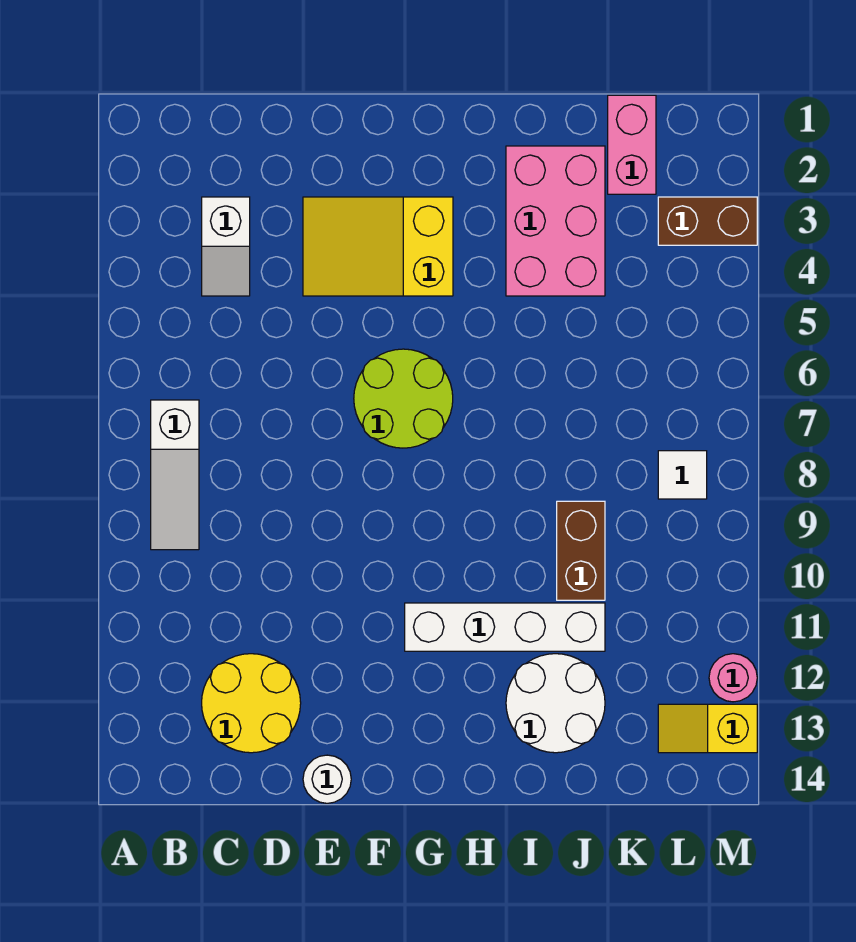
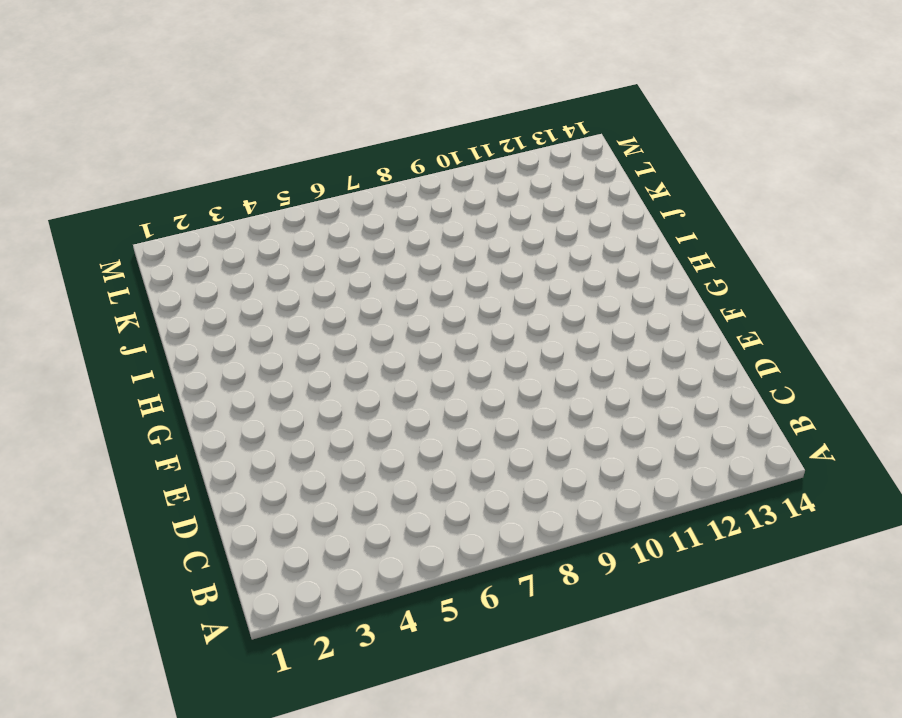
none -> white slope B7:B9 level 1 top 7
none -> white slope C3:C4 level 1 top 3
none -> yellow round brick C12:D13 level 1

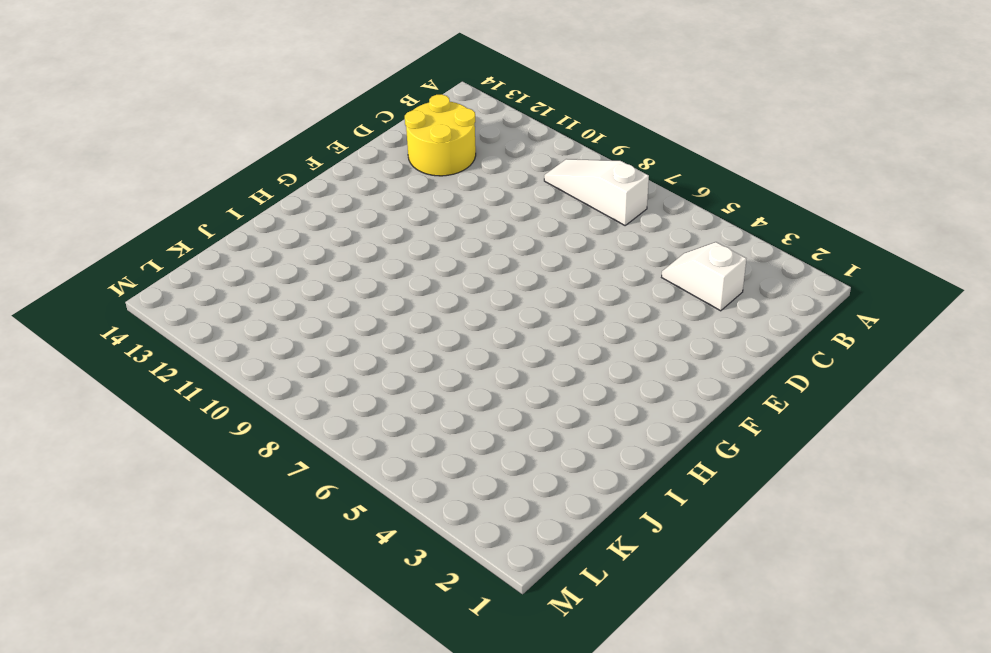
none -> yellow slope E3:G4 level 1 top G
none -> white round brick E14 level 1
none -> lime round brick F6:G7 level 1

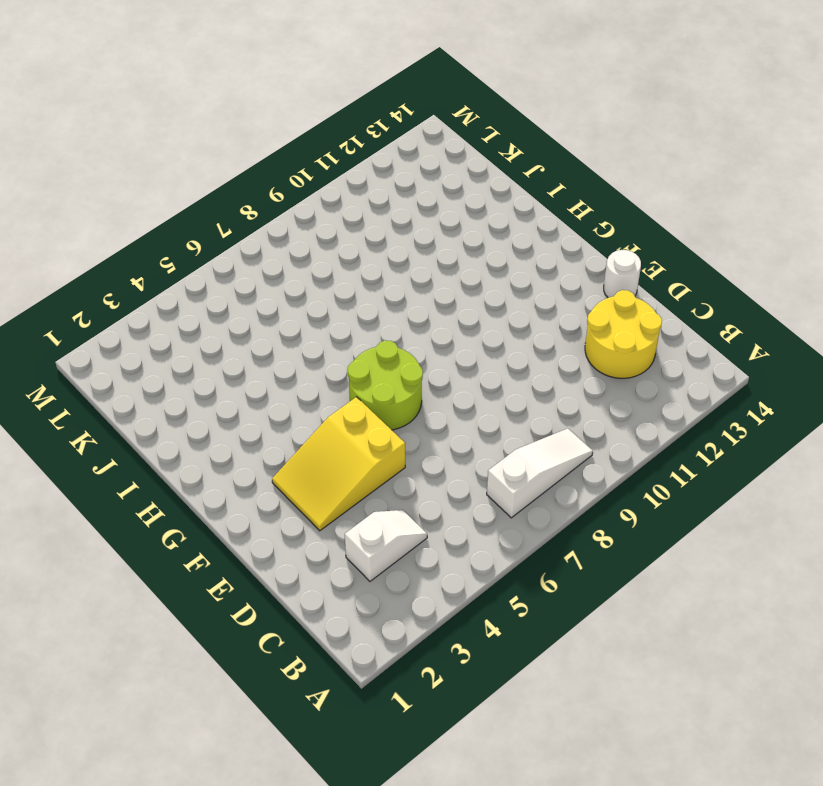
yellow slope E3:F5 level 1 top 5 -> yellow slope E3:G4 level 1 top G
none -> white brick G11:J11 level 1
none -> pink brick I2:J4 level 1
none -> white round brick I12:J13 level 1

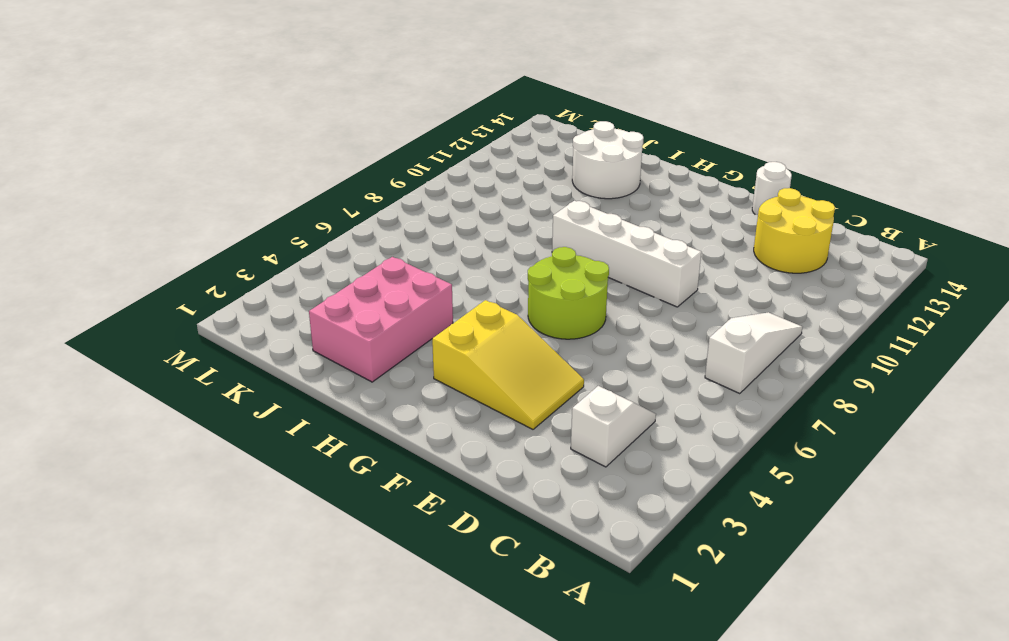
white brick E9:H9 level 1 -> white brick G11:J11 level 1
none -> brown brick J9:J10 level 1
none -> pink brick K1:K2 level 1
none -> brown brick L3:M3 level 1

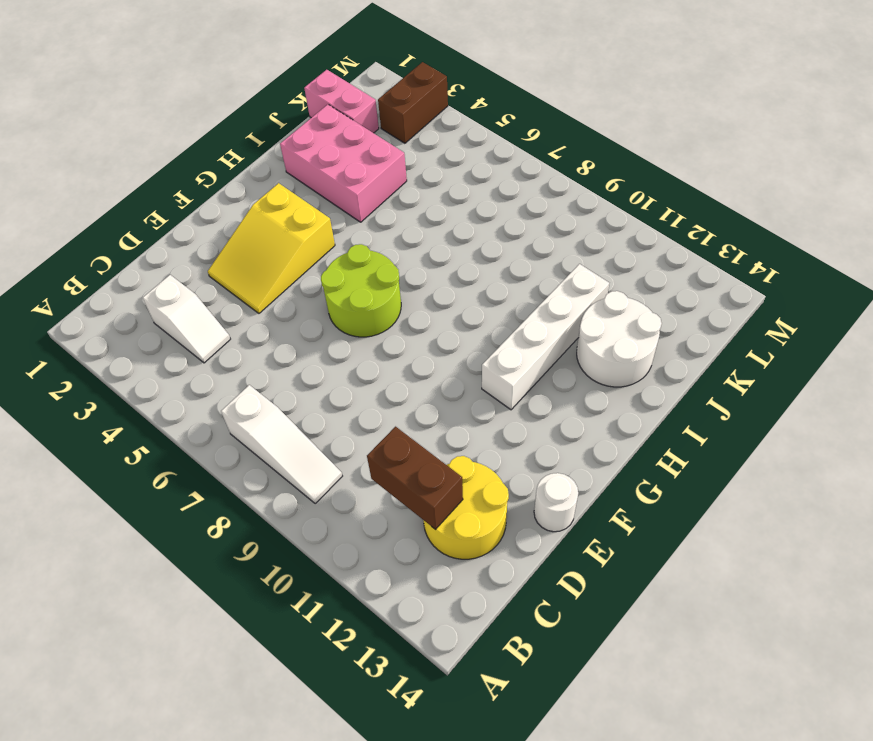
brown brick C11:C12 level 2 -> brown brick J9:J10 level 1
none -> white tile L8 level 1
none -> yellow slope L13:M13 level 1 top M
none -> pink round brick M12 level 1

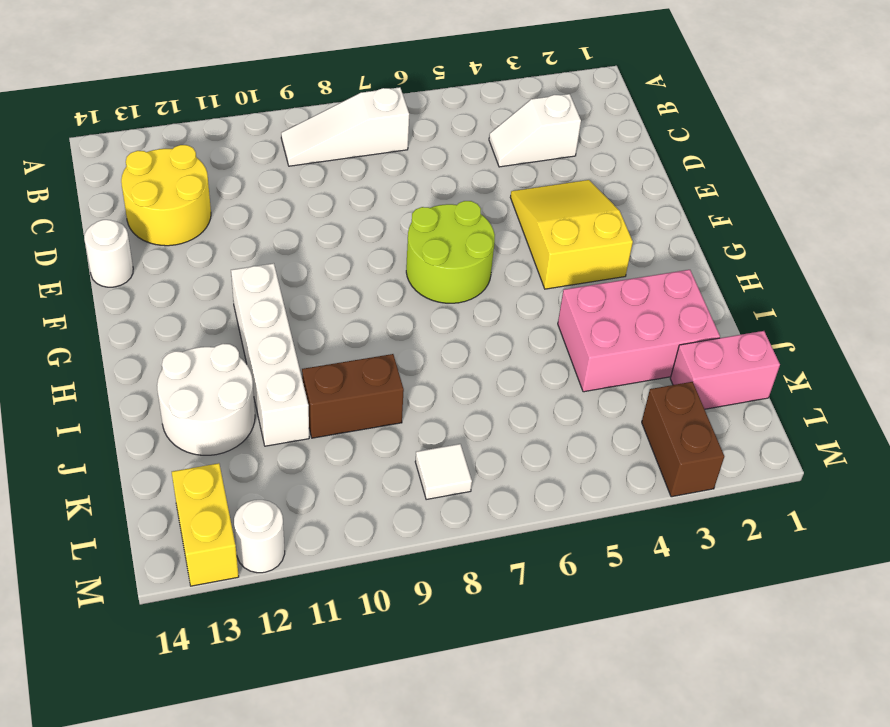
yellow brick L13:M13 level 1 -> yellow slope L13:M13 level 1 top M
white round brick M12 level 1 -> pink round brick M12 level 1

